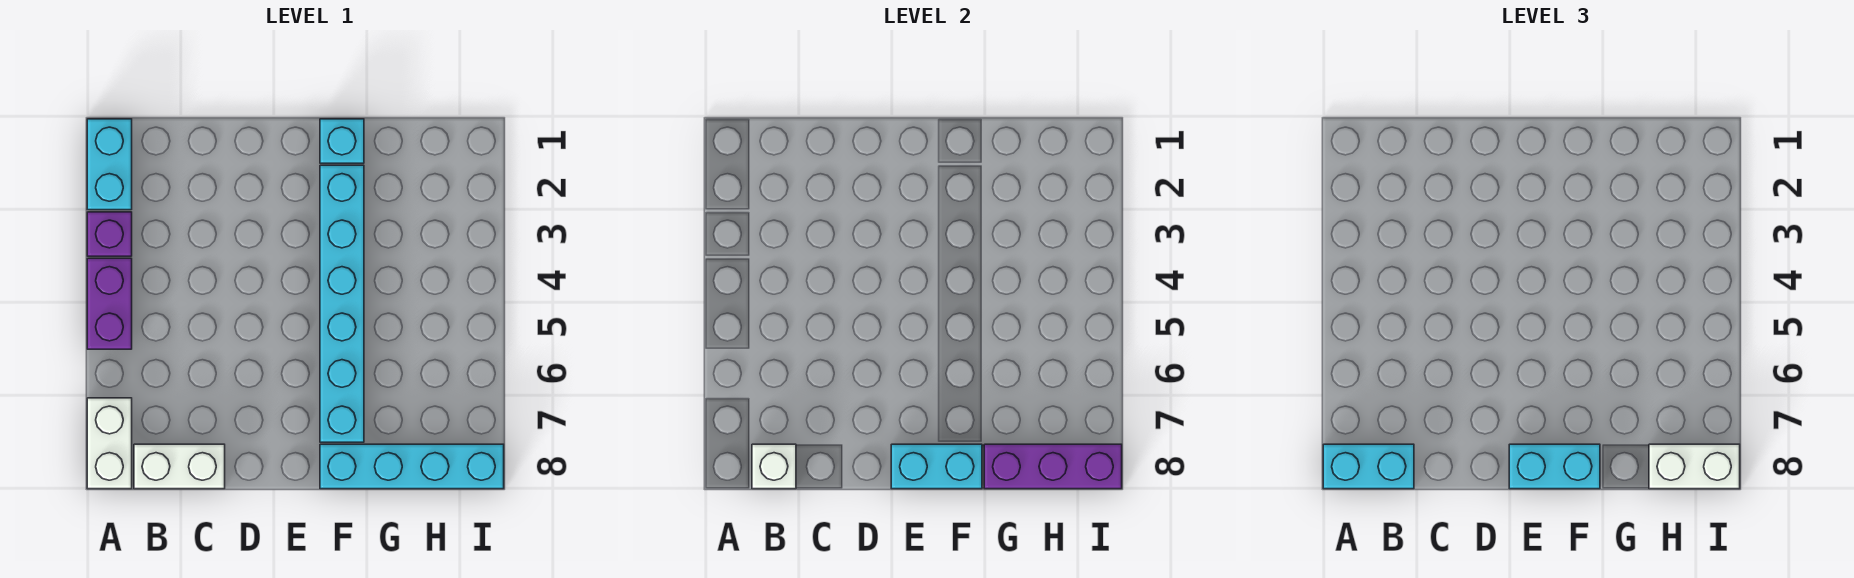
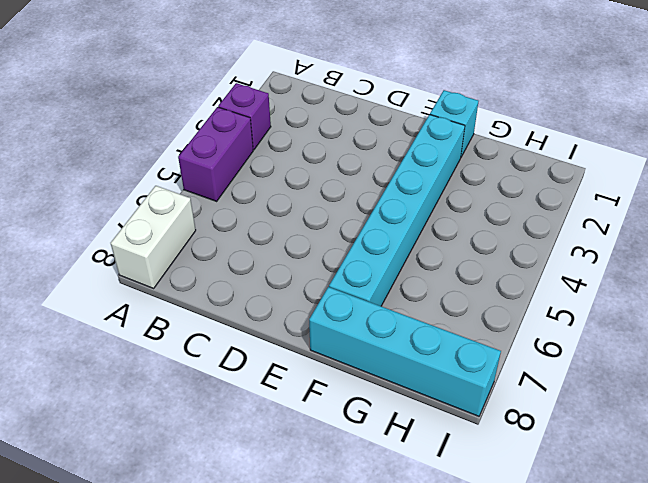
none -> cyan brick A1:A2 level 1
none -> white brick B8:C8 level 1
none -> white brick B8 level 2

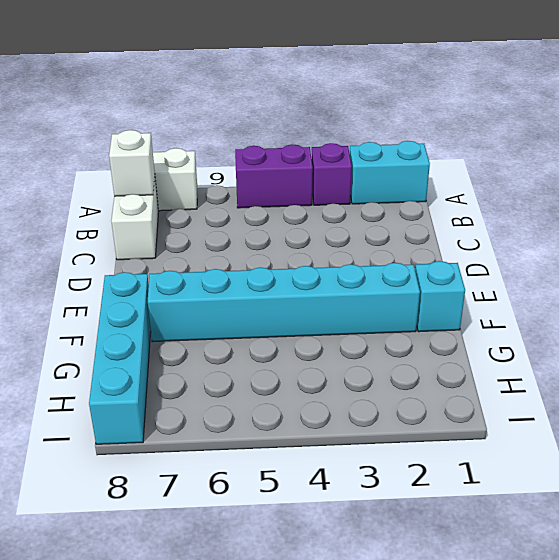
none -> cyan brick E8:F8 level 2
none -> purple brick G8:I8 level 2
none -> cyan brick A8:B8 level 3

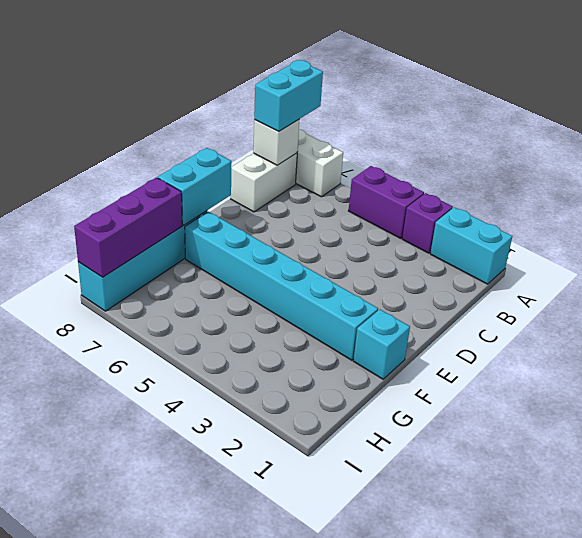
none -> cyan brick E8:F8 level 3
none -> white brick H8:I8 level 3

